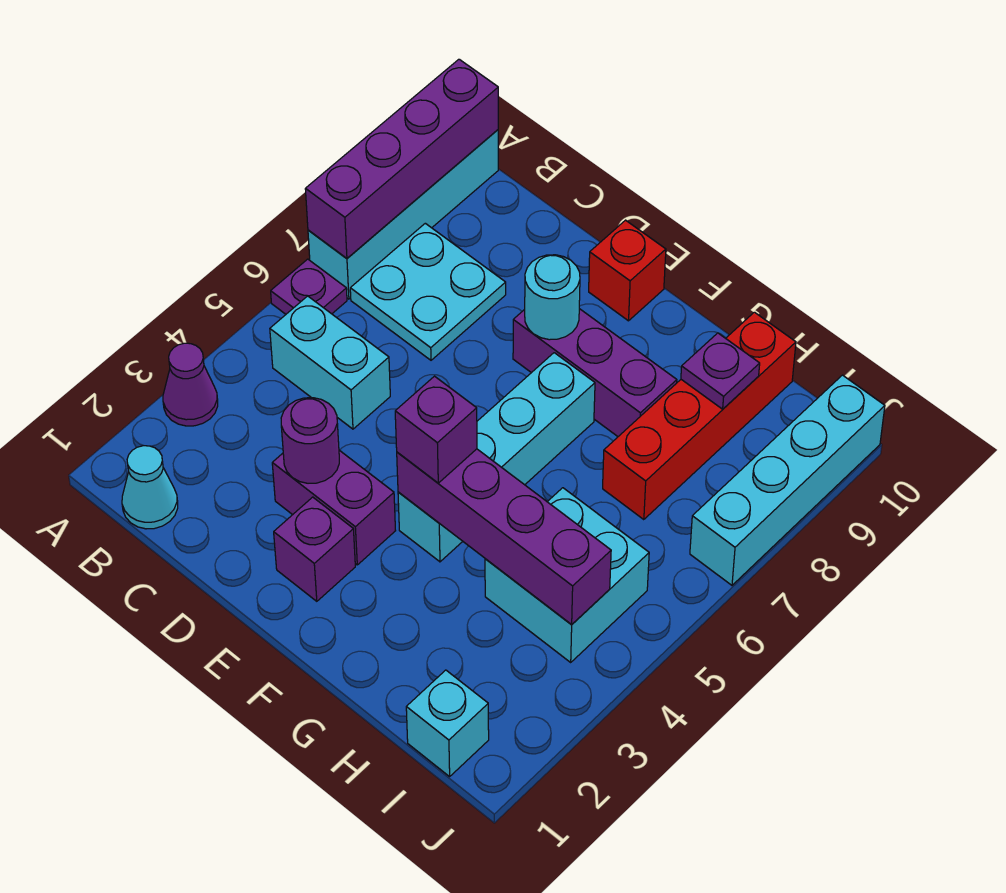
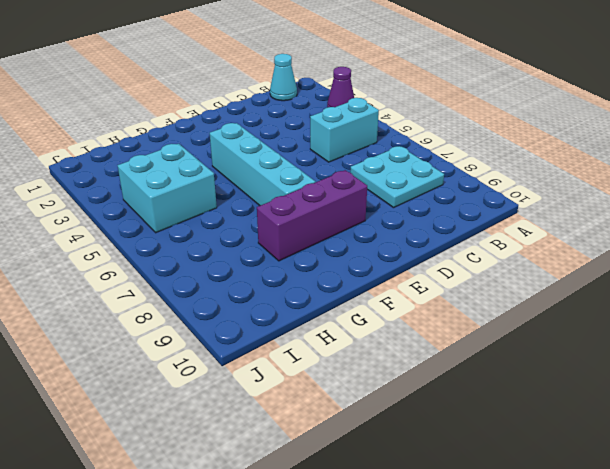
none -> purple plate A6 level 1
none -> cyan brick A7:A10 level 1
none -> purple brick D3:E3 level 1

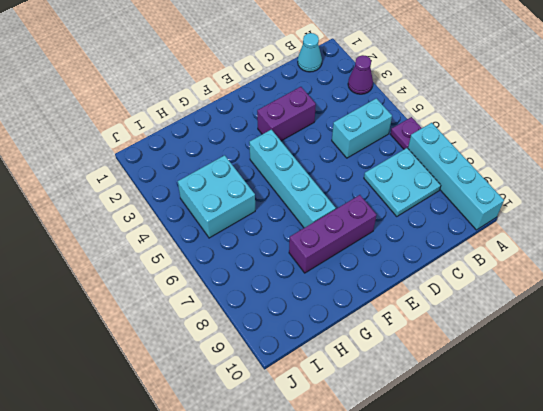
none -> purple brick E2 level 1
none -> red brick E10 level 1
none -> red brick H7:H10 level 1

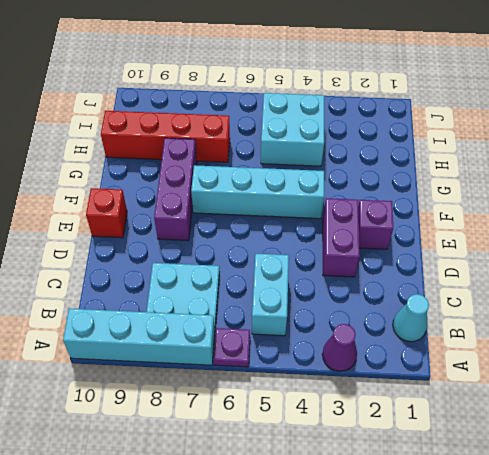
none -> cyan brick I1 level 1
none -> cyan brick J7:J10 level 1
none -> purple brick A7:A10 level 2

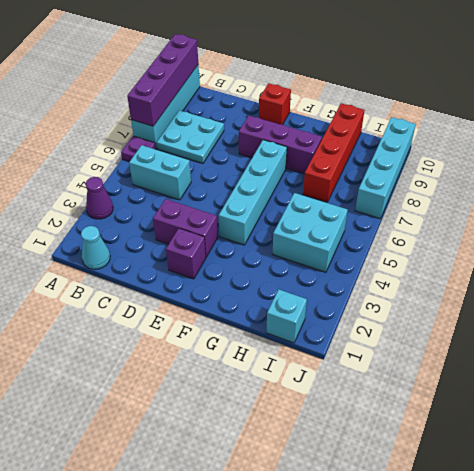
none -> purple round brick D3 level 2
none -> cyan round brick E8 level 2
none -> purple brick F4:I4 level 2

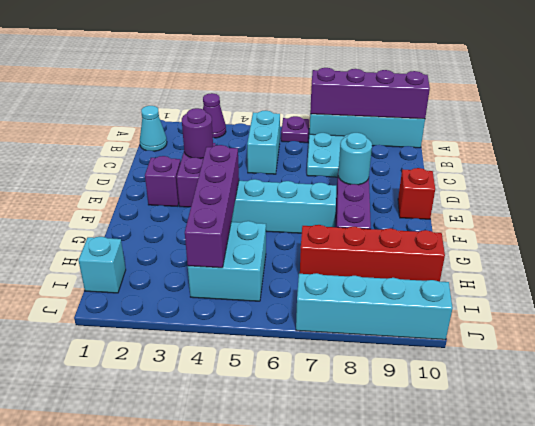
none -> purple plate H9 level 2
none -> purple brick F4 level 3

